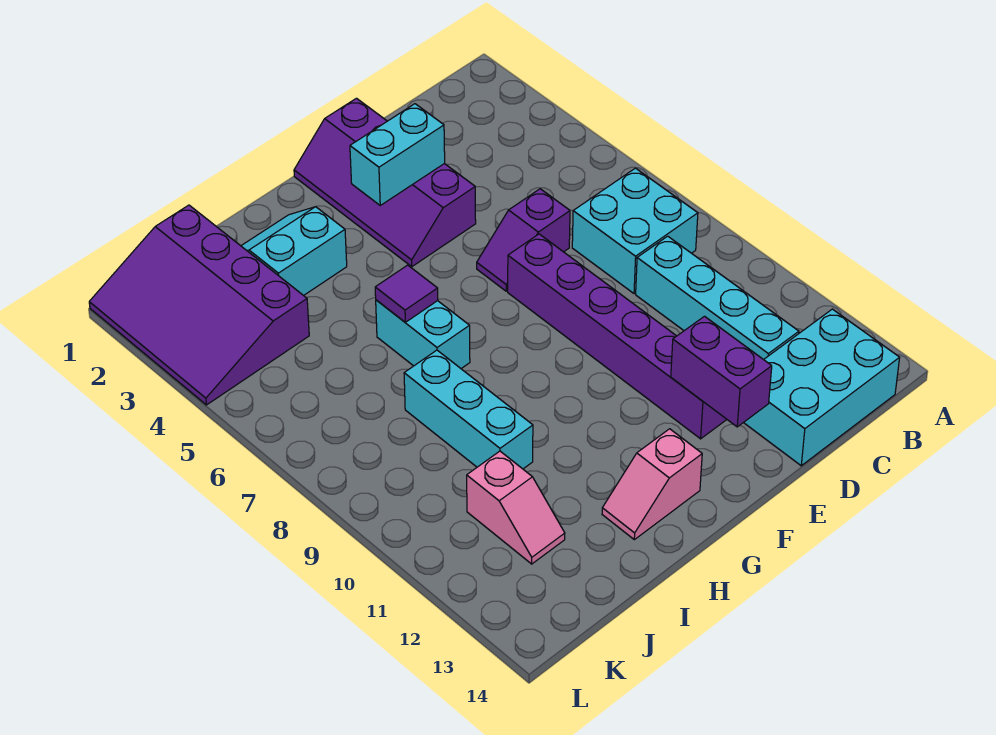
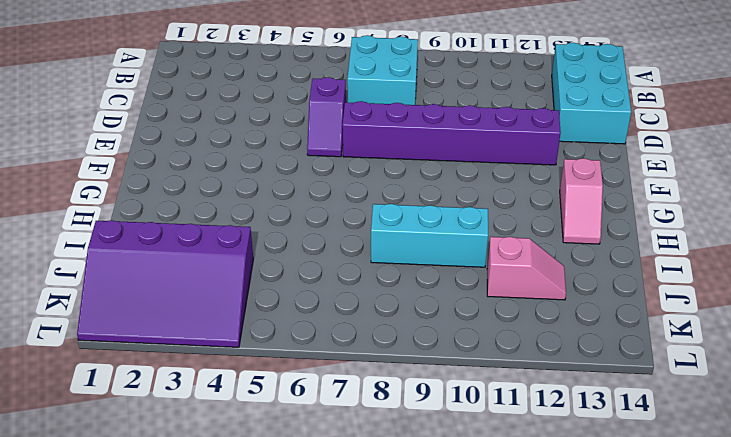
none -> cyan brick C9:C12 level 1
none -> purple slope E1:F4 level 1 top E
none -> cyan slope H2:I3 level 1 top 3

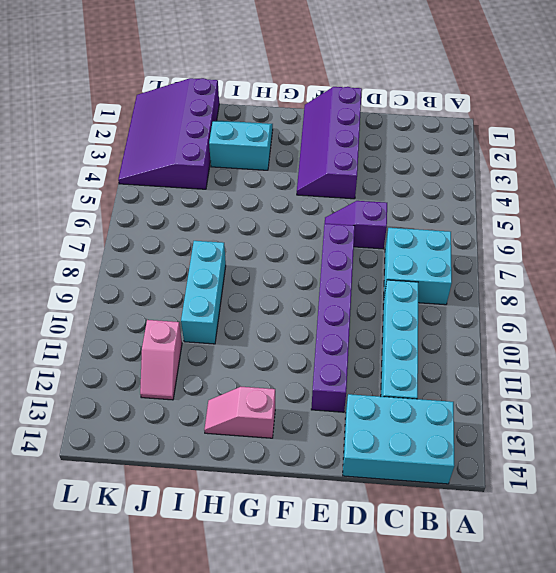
none -> cyan brick H6:H7 level 1
none -> cyan brick E3:F3 level 2
none -> purple brick E12:E13 level 2

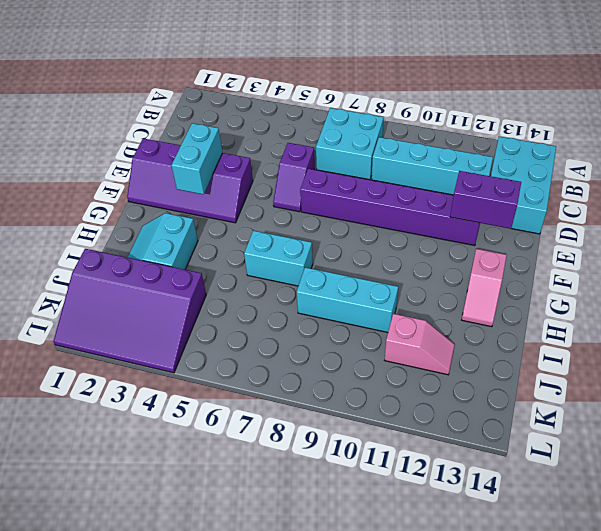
none -> purple tile H6 level 2

